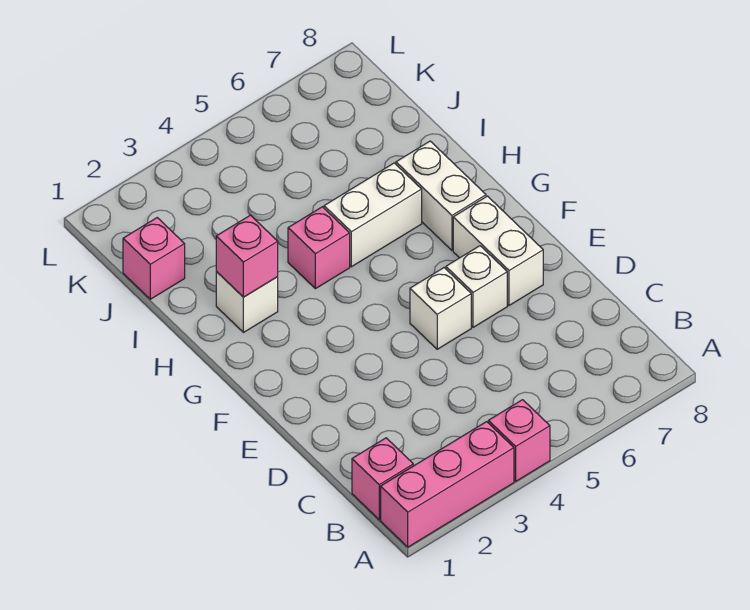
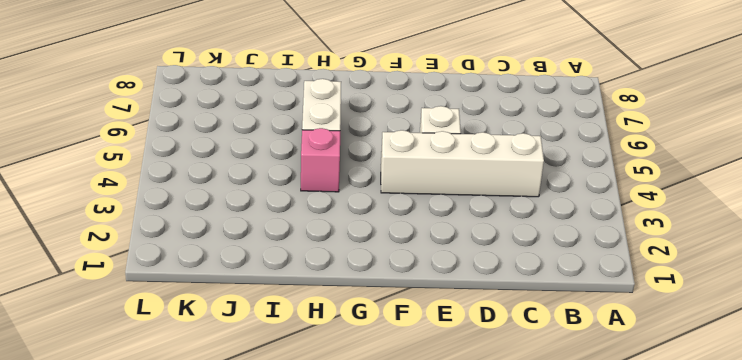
white brick C4:F4 level 1 -> none
none -> pink brick A1:A3 level 1
none -> pink brick A4 level 1
none -> pink brick B1 level 1

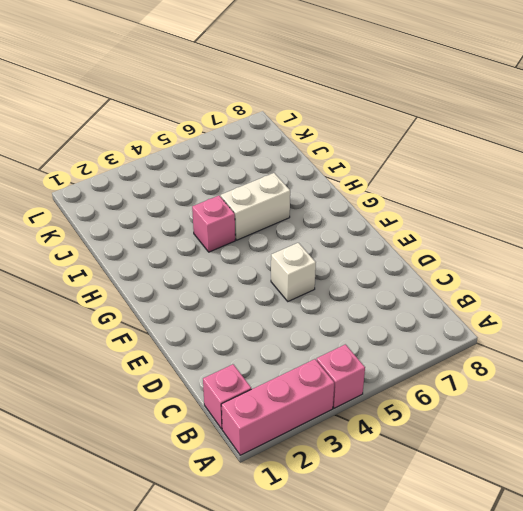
none -> white brick E6 level 1
none -> white brick E7:F7 level 1
none -> white brick G7:H7 level 1

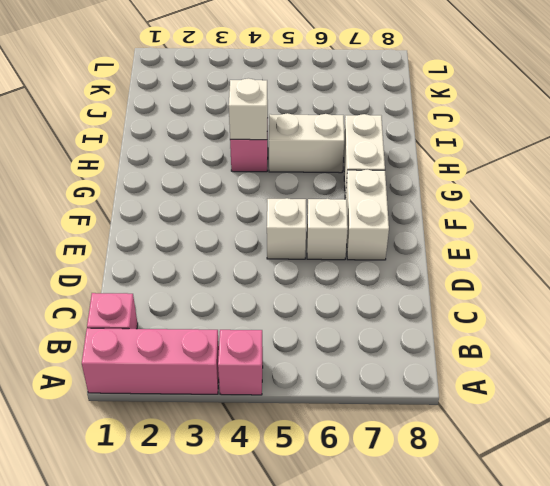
white brick H4 level 2 -> white brick H2 level 1
none -> pink brick J1 level 1
none -> pink brick H2 level 2

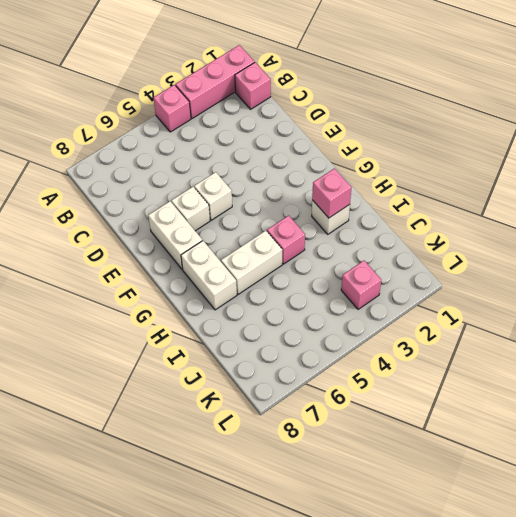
pink brick K3 level 1 -> pink brick J1 level 1

